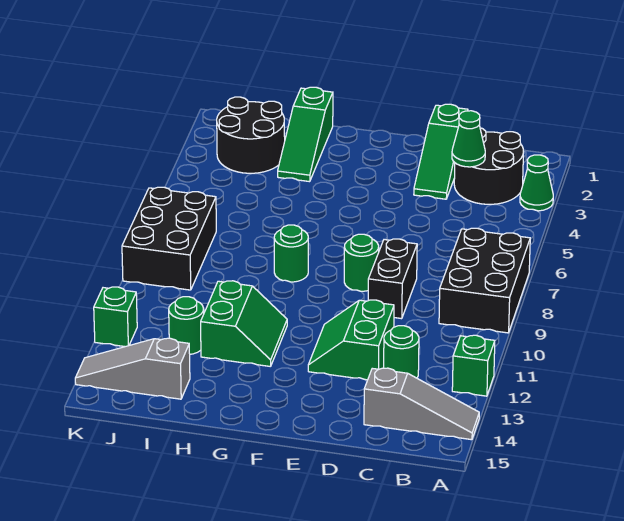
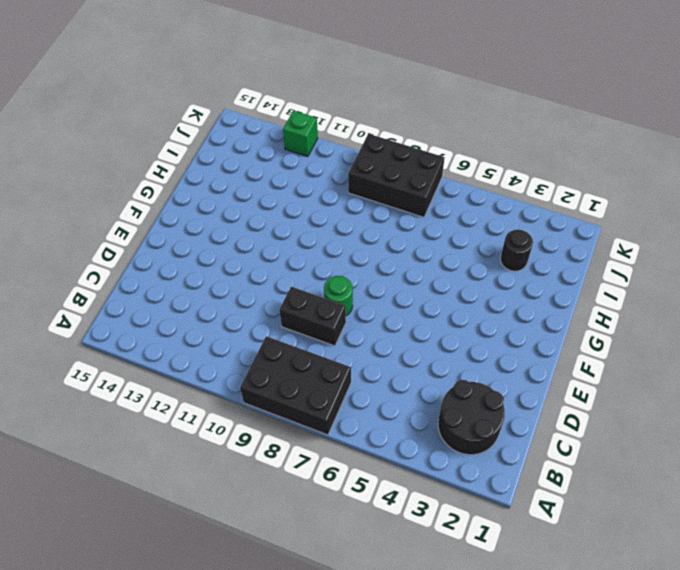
black round brick I3 level 1 -> black round brick I2:J3 level 1
none -> green cone A3 level 1
none -> green brick A12 level 1
none -> grey slope A14:C14 level 1 top C

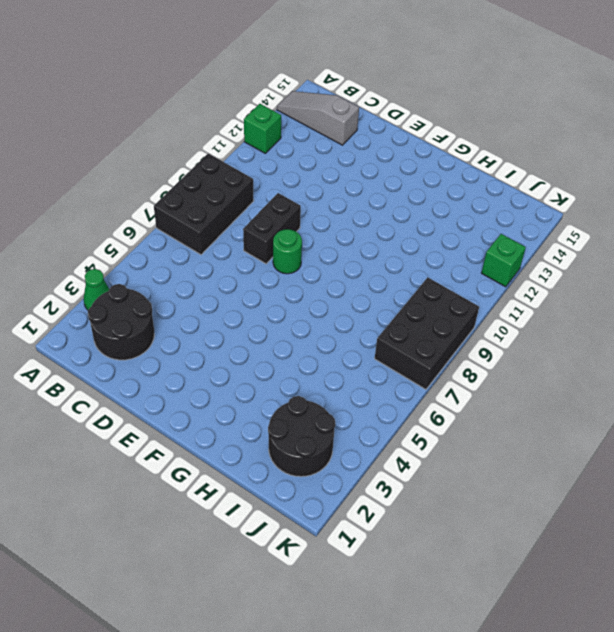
none -> green round brick C12 level 1
none -> green slope D1:D3 level 1 top 1
none -> green slope D11:E12 level 1 top D

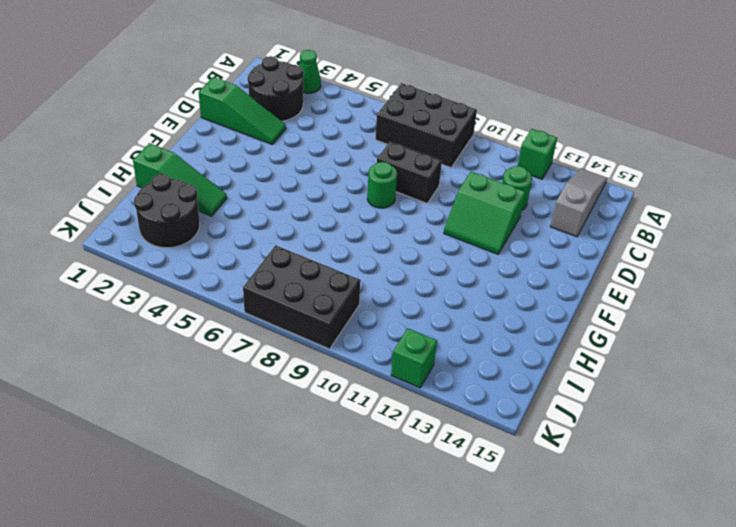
none -> green round brick G8 level 1
none -> green slope G11:H12 level 1 top H
none -> green round brick I12 level 1

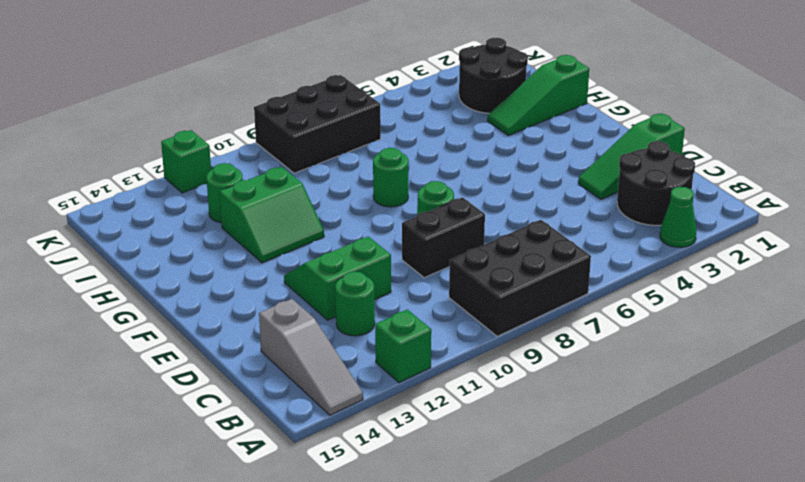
none -> grey slope I14:K14 level 1 top I
none -> green cone C3 level 2

